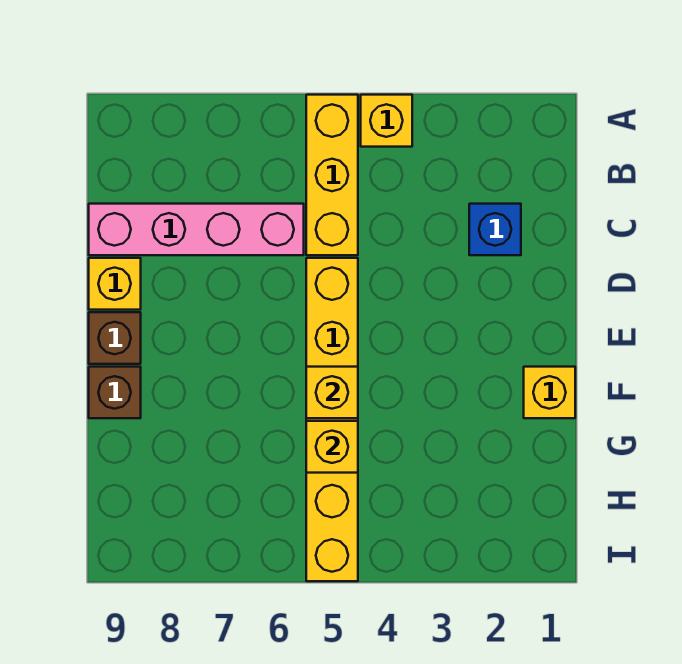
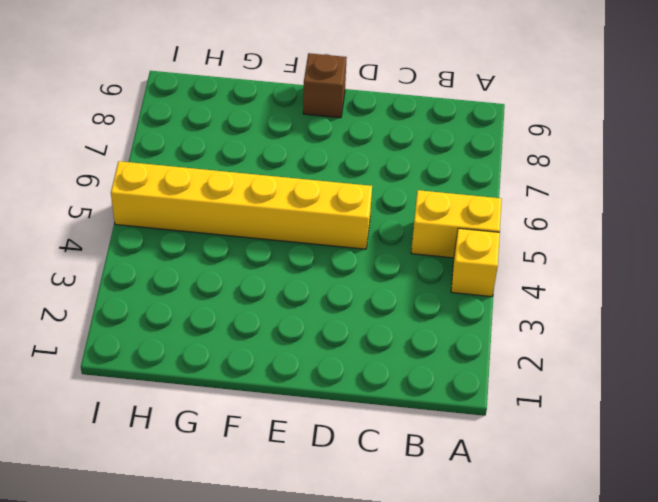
yellow brick A5:B5 level 1 -> yellow brick A5:C5 level 1
none -> blue brick C2 level 1
none -> pink brick C6:C9 level 1

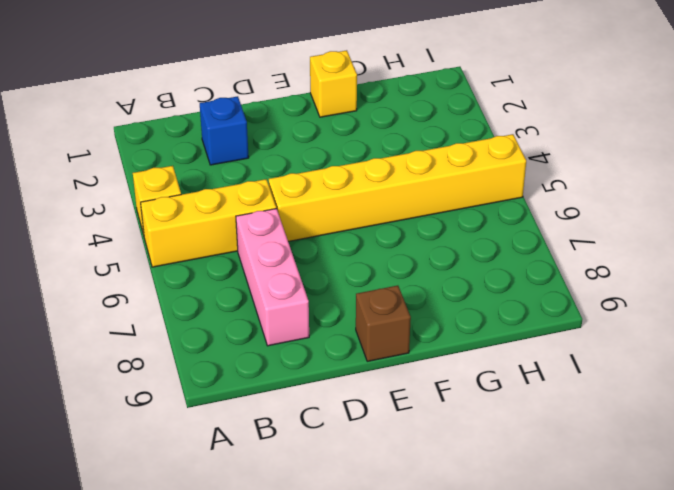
pink brick C6:C8 level 1 -> pink brick C6:C9 level 1
none -> yellow brick D9 level 1
none -> brown brick F9 level 1

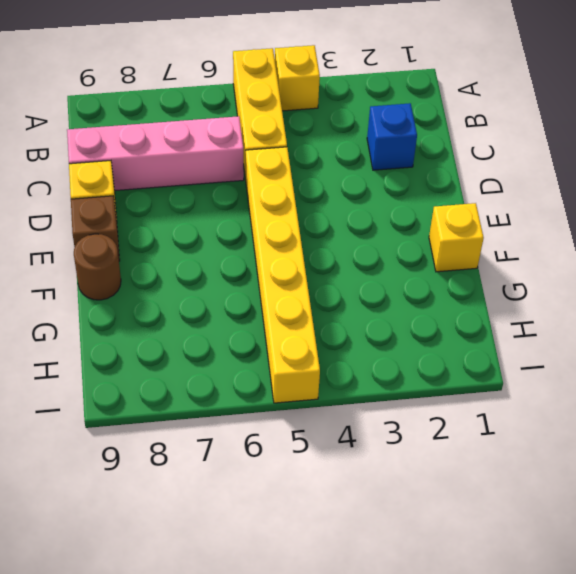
brown round brick F9 level 1 -> brown brick F9 level 1
none -> yellow brick F5 level 2
none -> yellow brick G5 level 2

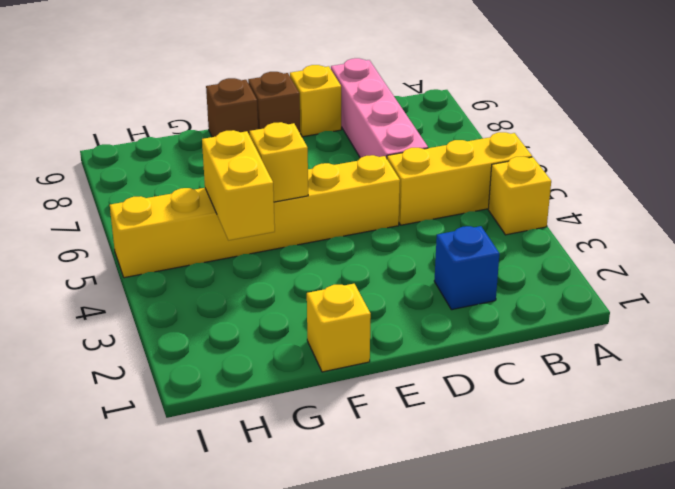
yellow brick G4:G5 level 2 -> yellow brick G5 level 2

